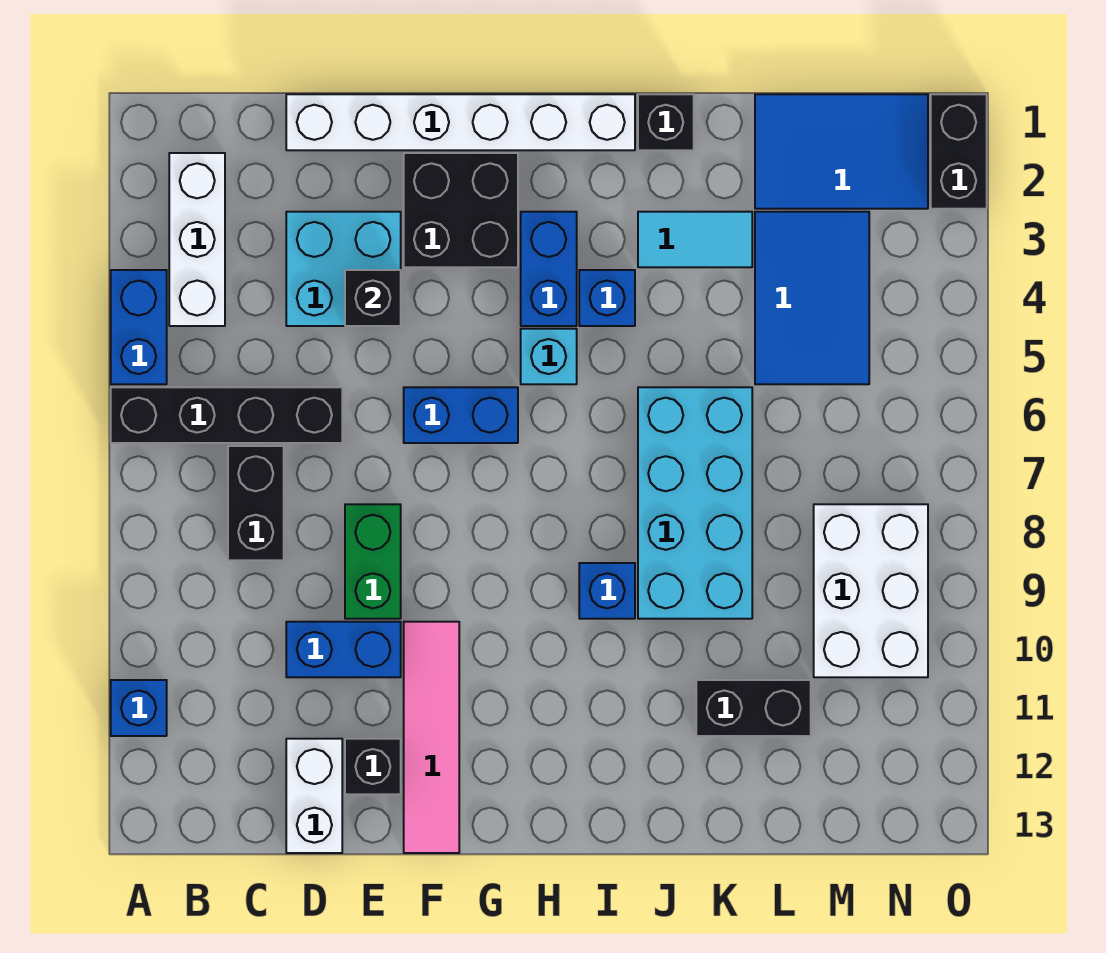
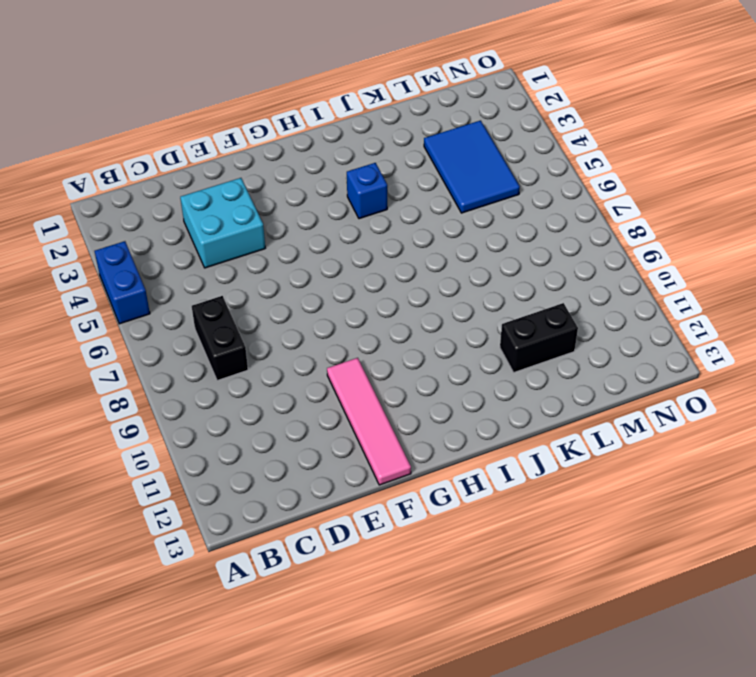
none -> black brick A6:D6 level 1
none -> blue brick A11 level 1
none -> white brick B2:B4 level 1

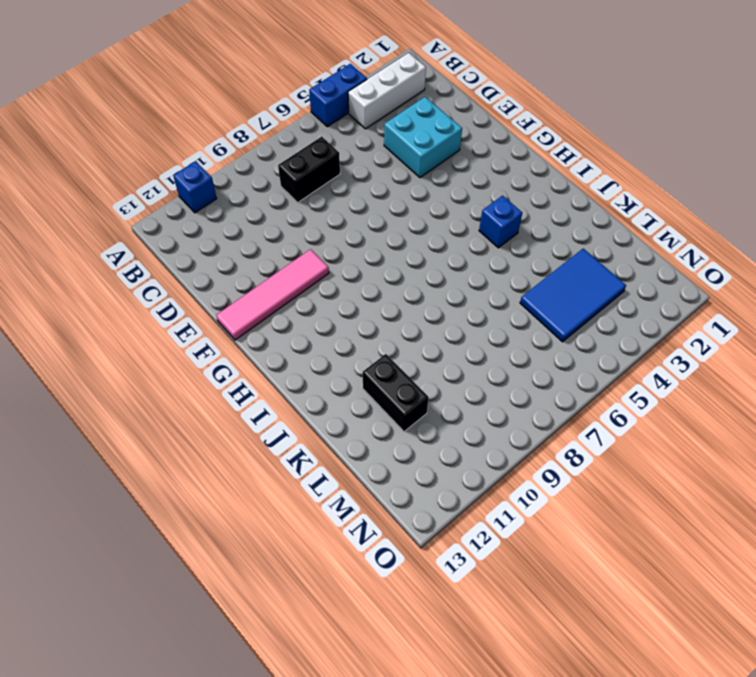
none -> black brick A6:D6 level 1
none -> white brick D1:I1 level 1
none -> blue brick D10:E10 level 1

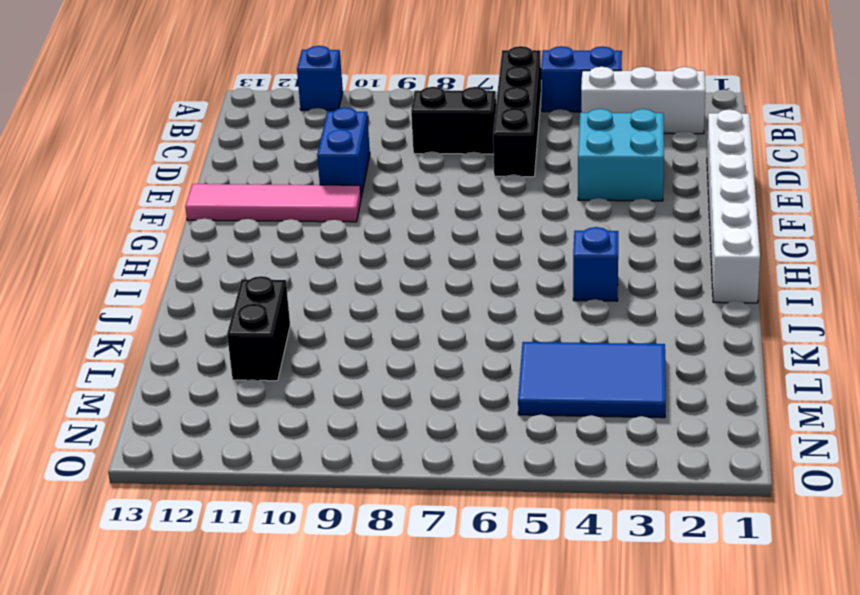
none -> white brick D12:D13 level 1
none -> green brick E8:E9 level 1
none -> black brick E12 level 1

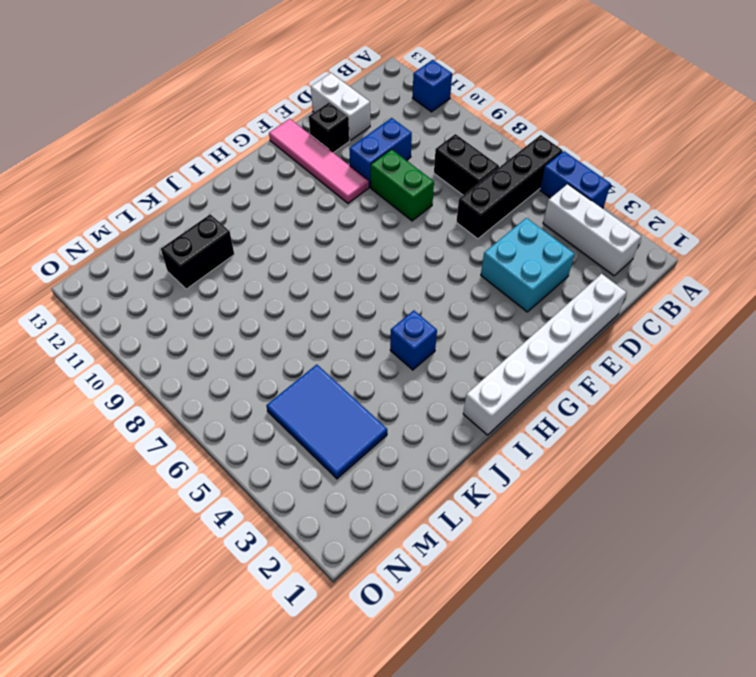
none -> black brick F2:G3 level 1
none -> blue brick F6:G6 level 1
none -> blue brick H3:H4 level 1

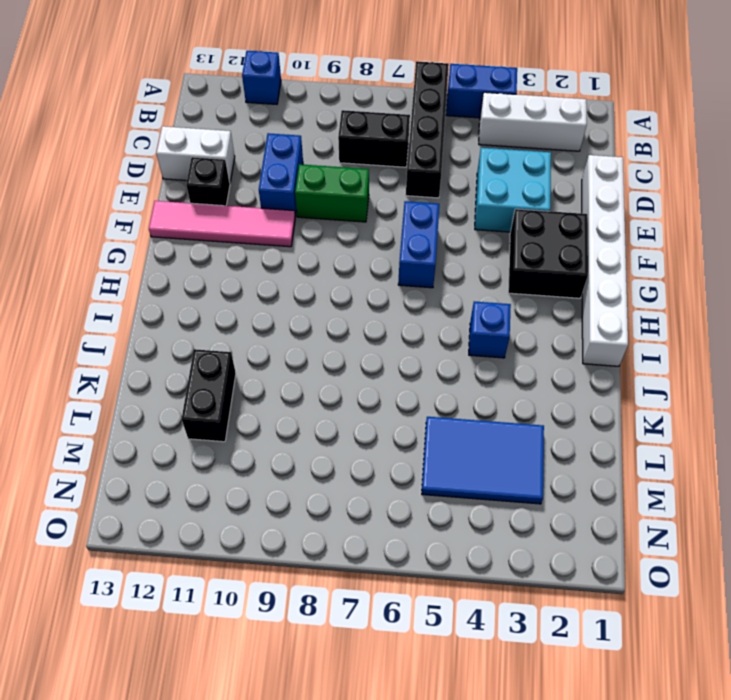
none -> blue brick H3:H4 level 1
none -> cyan brick H5 level 1
none -> blue brick I9 level 1

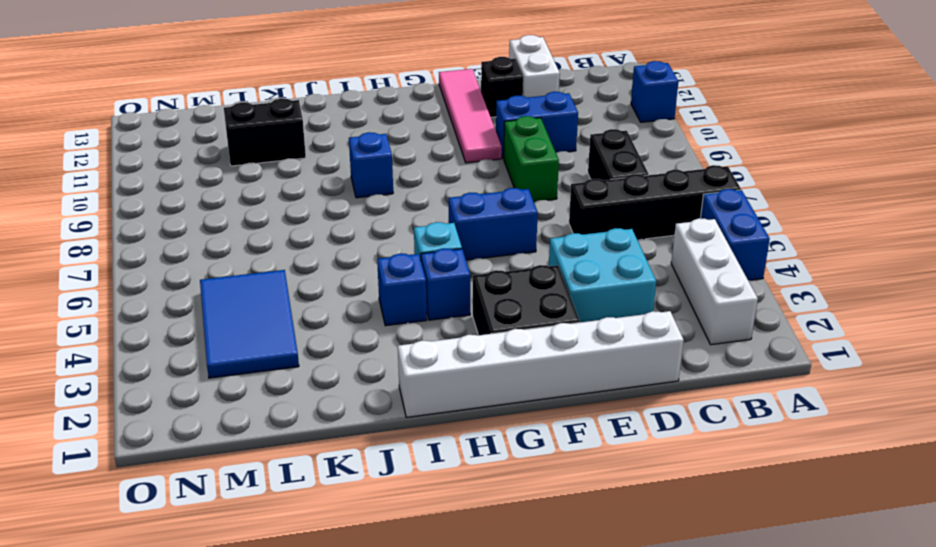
blue brick H4 level 1 -> blue brick H3:H4 level 1
none -> black brick J1 level 1
none -> cyan tile J3:K3 level 1
none -> cyan brick J6:K9 level 1

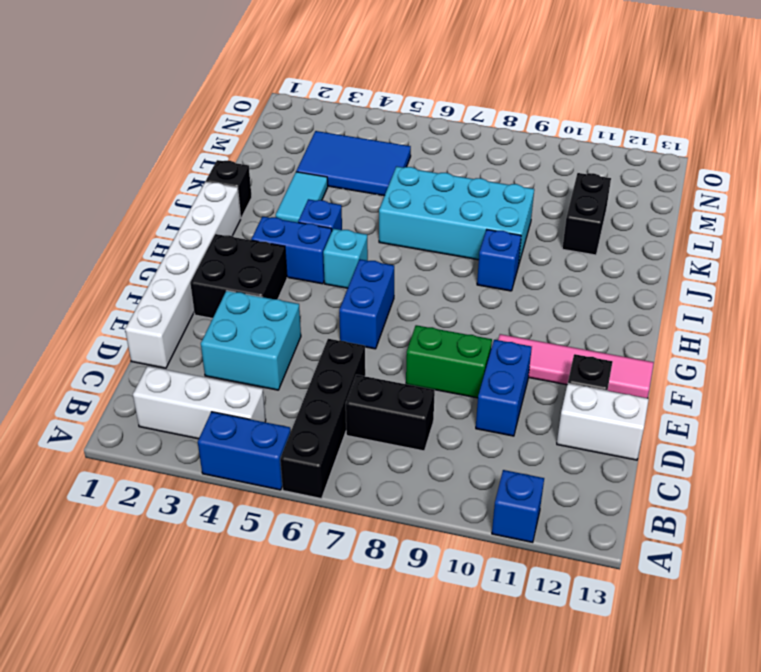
none -> blue tile L1:N2 level 1
none -> white brick M8:N10 level 1
none -> black brick O1:O2 level 1

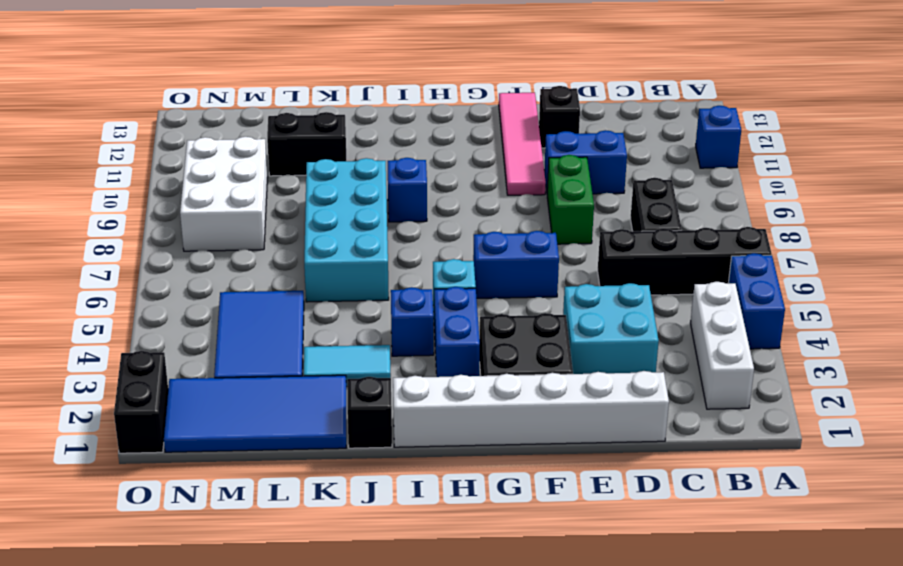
blue tile K1:N2 level 1 -> blue tile L1:N2 level 1
none -> white brick D12:D13 level 1
none -> black brick E4 level 2

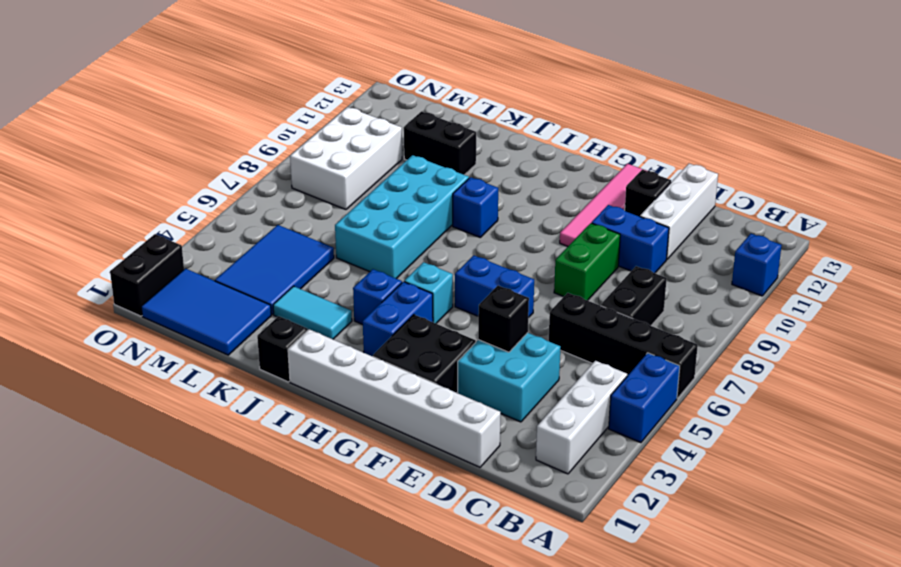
white brick D11:D13 level 1 -> white brick D12:D13 level 1

